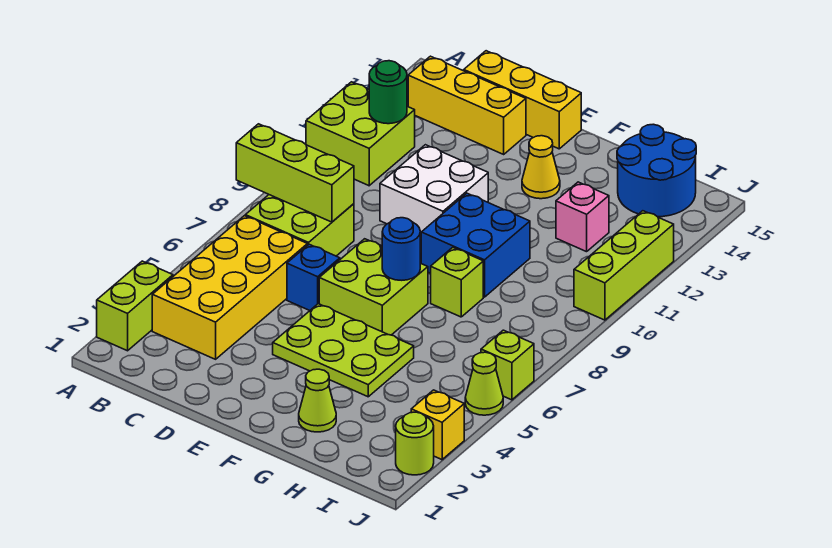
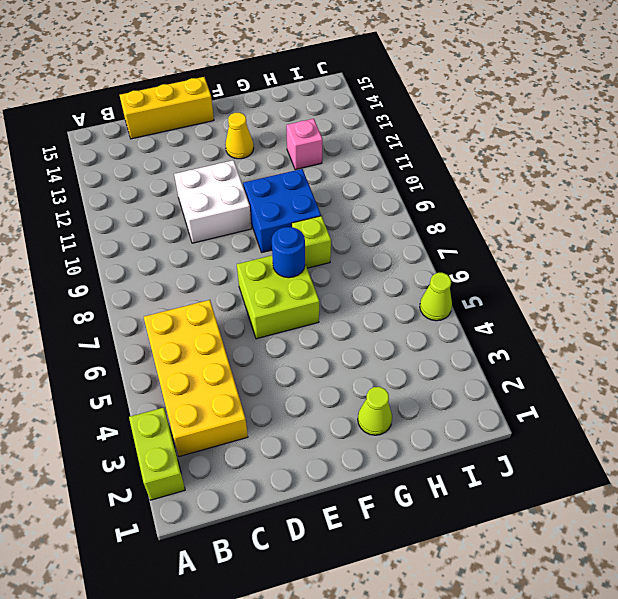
none -> lime brick A11:B12 level 1
none -> lime brick B7:C8 level 1
none -> yellow brick B14:D14 level 1

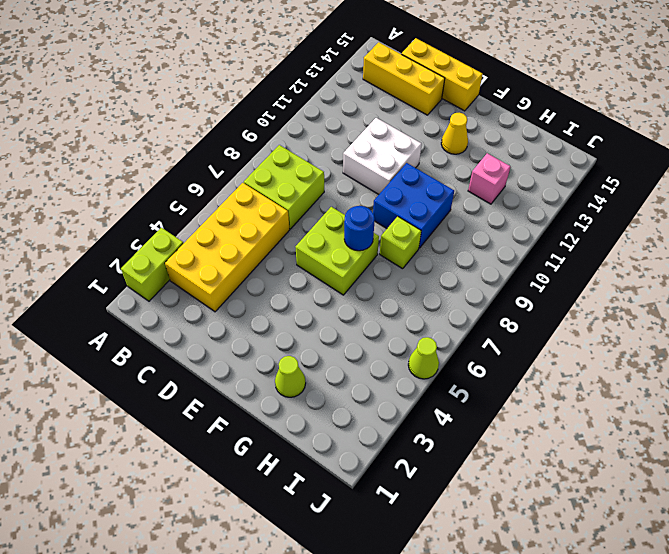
none -> lime brick A11:B12 level 1
none -> blue brick D6 level 1
none -> lime plate E4:G5 level 1

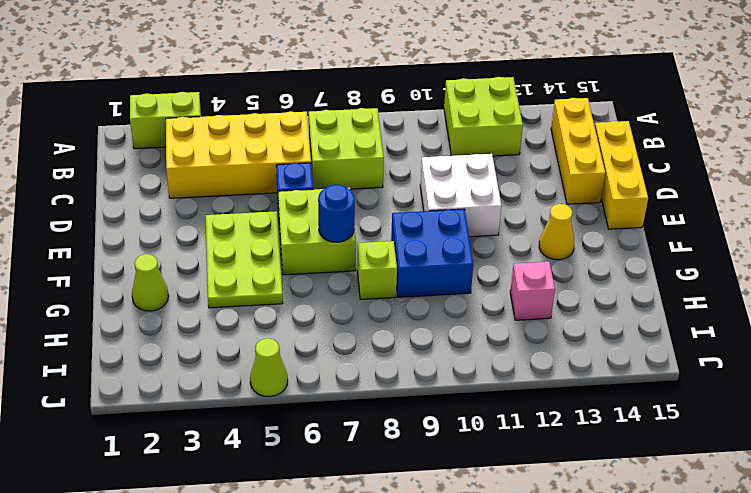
none -> blue round brick H14:I15 level 1
none -> lime round brick J2 level 1
none -> yellow brick J3 level 1

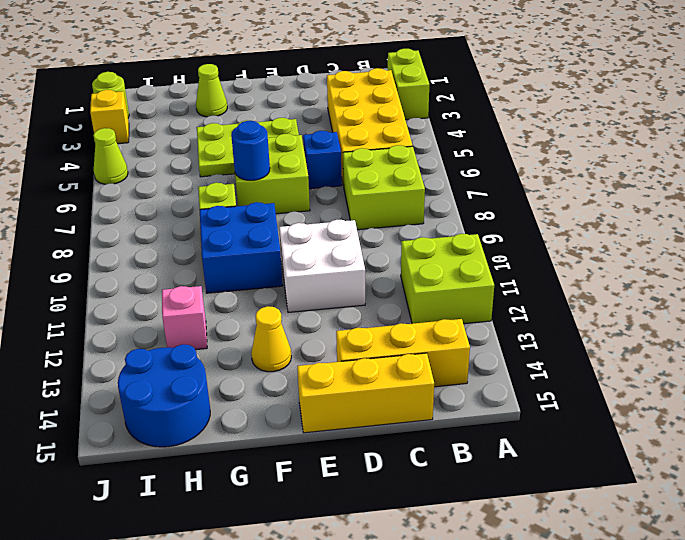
none -> lime brick J6 level 1
none -> lime brick J10:J12 level 1
none -> lime brick A8:C8 level 2

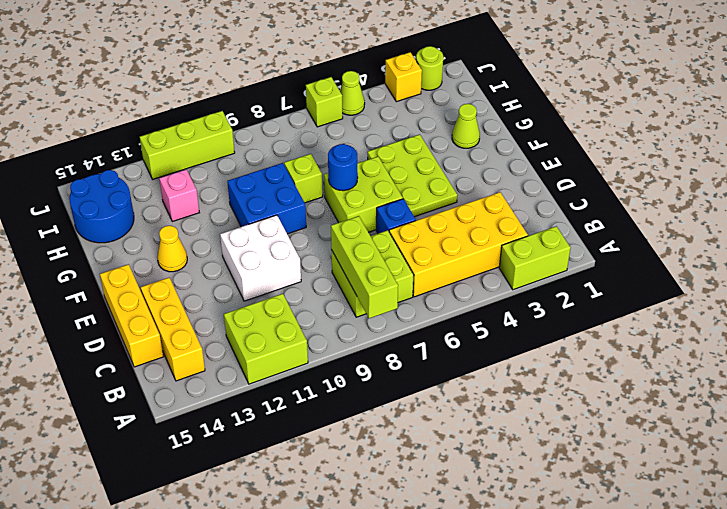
none -> green round brick B12 level 2

